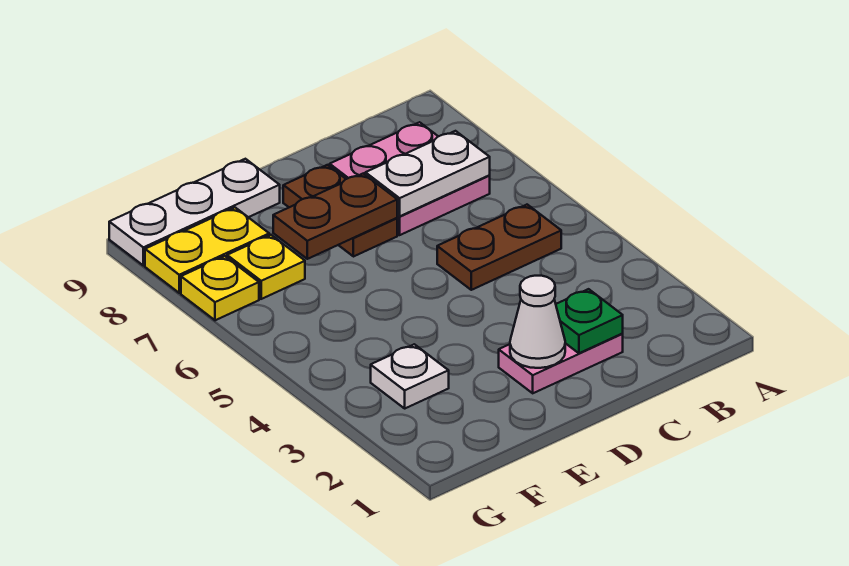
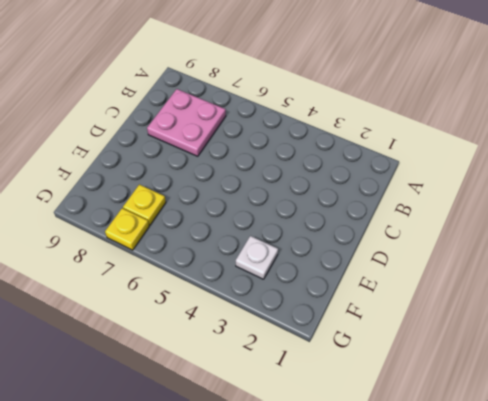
none -> brown plate B5:C5 level 1
none -> pink plate C2:D2 level 1
none -> brown plate D7:D8 level 1

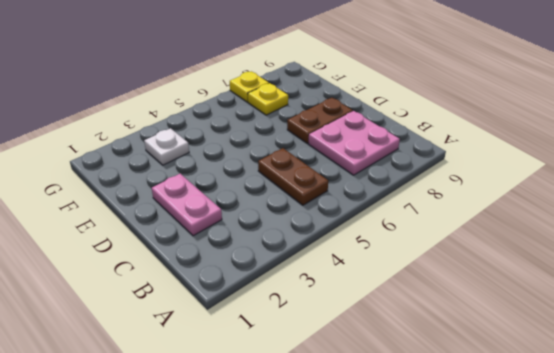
none -> white plate E9:G9 level 1
none -> yellow plate F8:G8 level 1
none -> white plate B7:C7 level 2

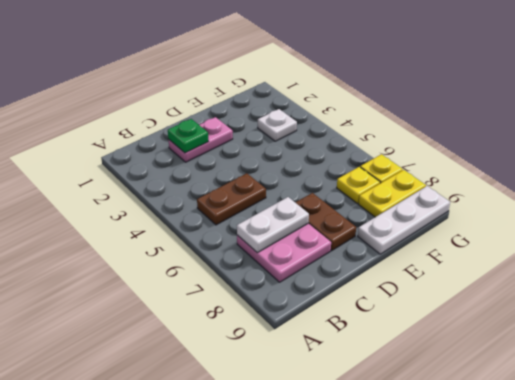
none -> white cone D2 level 2
none -> brown plate D7:E7 level 2

